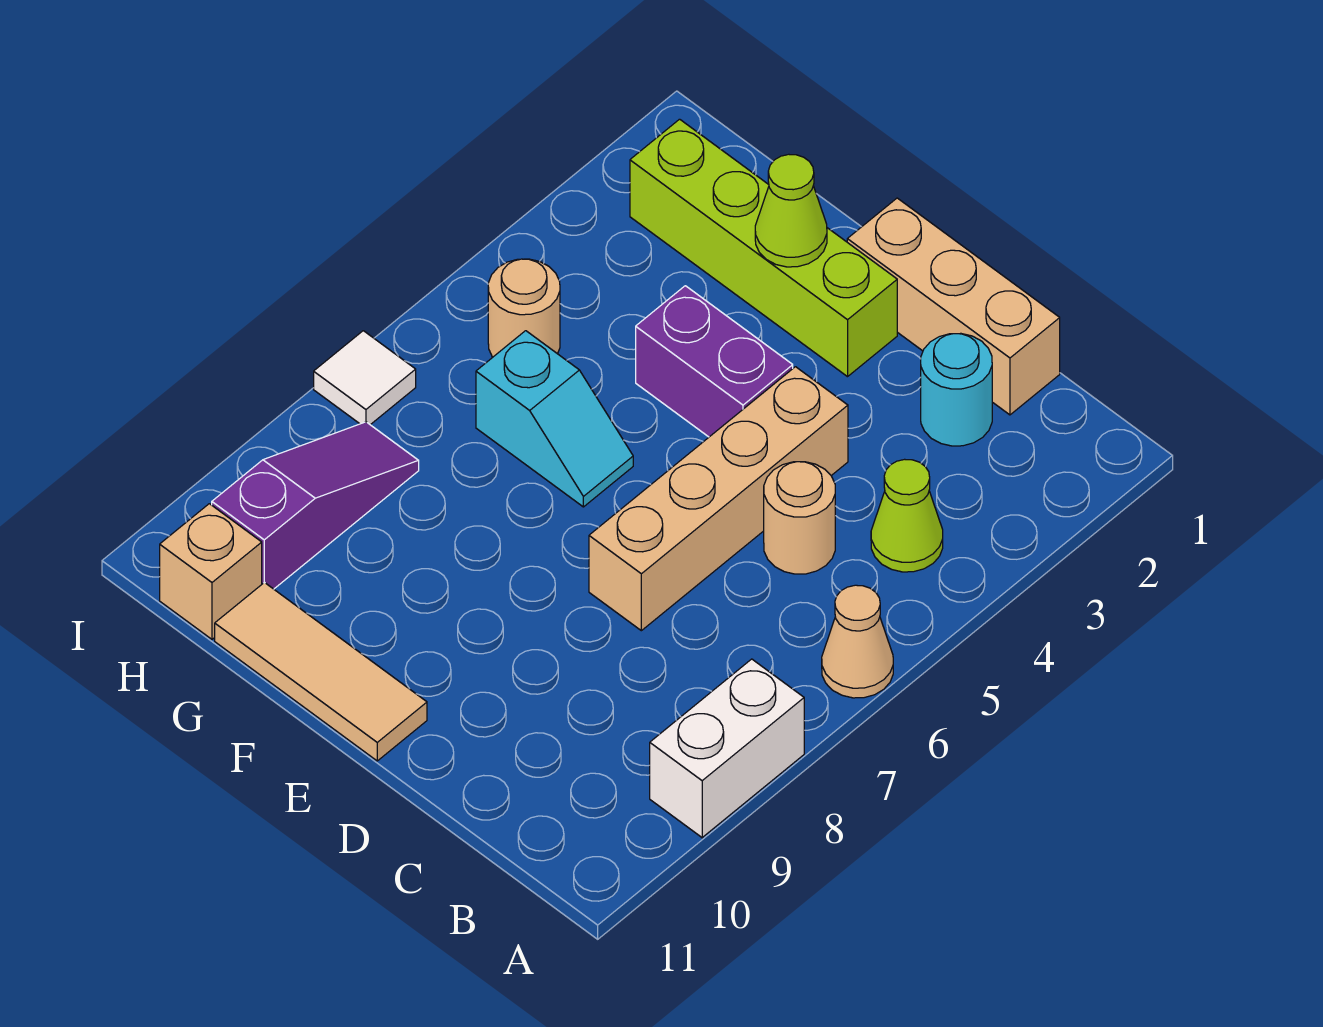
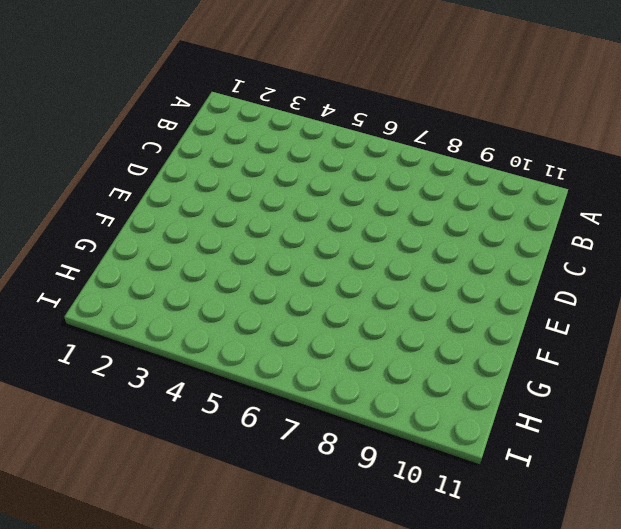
none -> tan cone A6 level 1
none -> white brick A8:A9 level 1
none -> lime cone B4 level 1

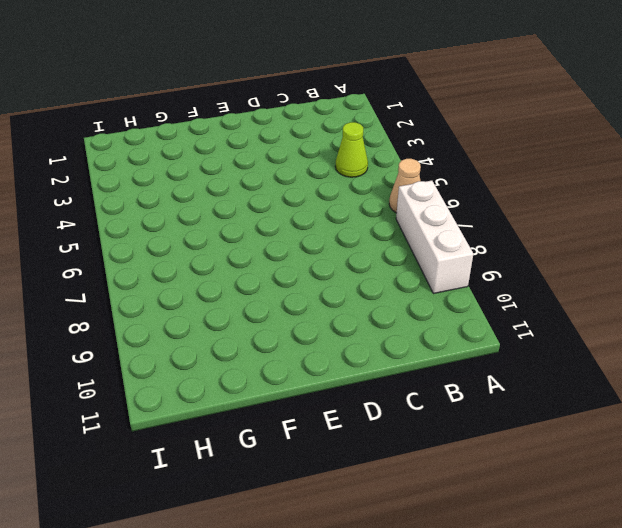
white brick A7:A9 level 1 -> white brick A8:A9 level 1
none -> tan brick C1:E1 level 1
none -> cyan round brick C2 level 1
none -> tan round brick C5 level 1

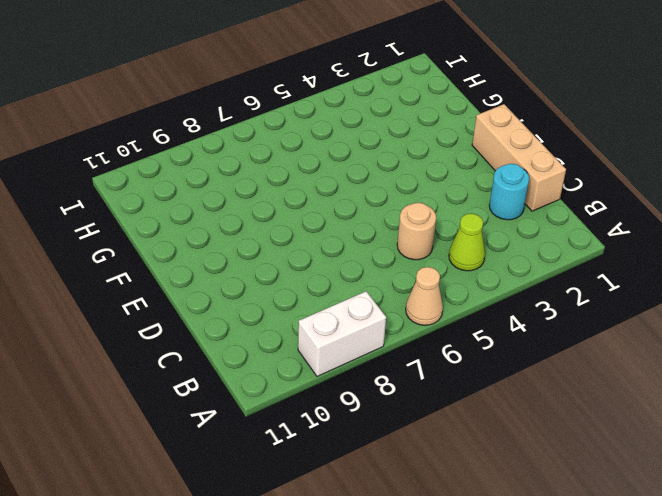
none -> tan brick D4:D7 level 1
none -> lime brick E2:H2 level 1
none -> purple brick E4:F4 level 1

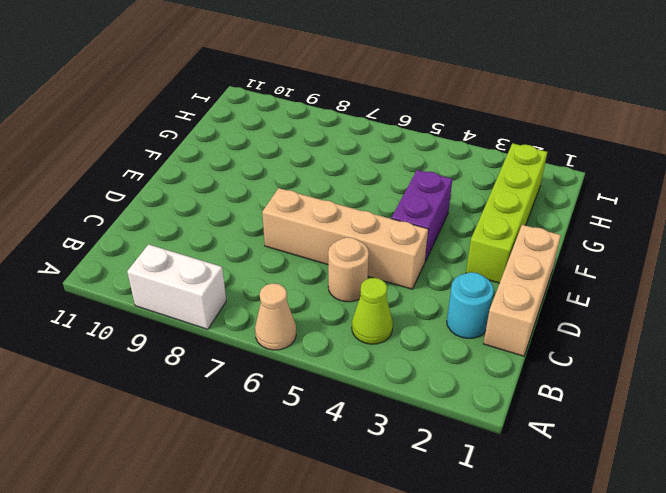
none -> tan tile E11:G11 level 1
none -> cyan slope F6:G6 level 1 top G
none -> tan round brick H5 level 1

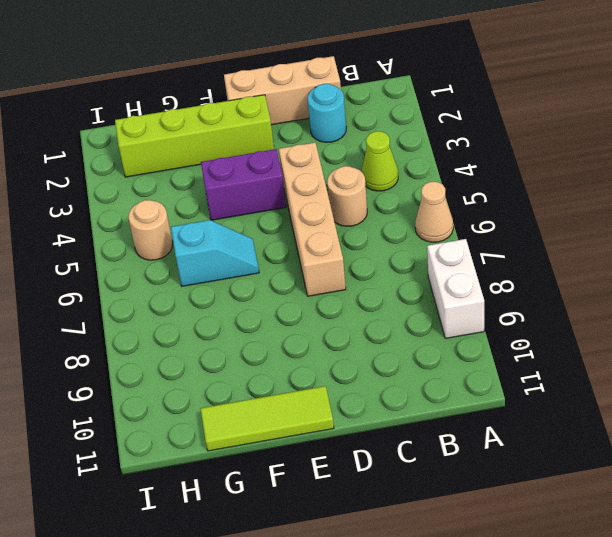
lime tile E11:G11 level 1 -> tan tile E11:G11 level 1
none -> purple slope H8:H10 level 1 top 10
none -> tan brick H11 level 1
none -> white tile I7 level 1

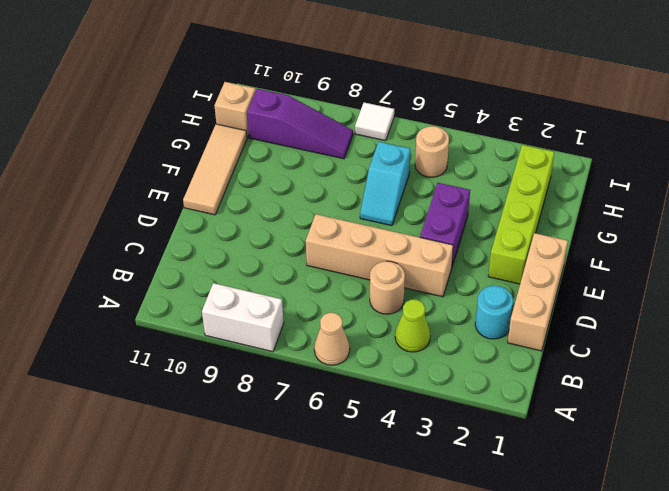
none -> lime cone F2 level 2

